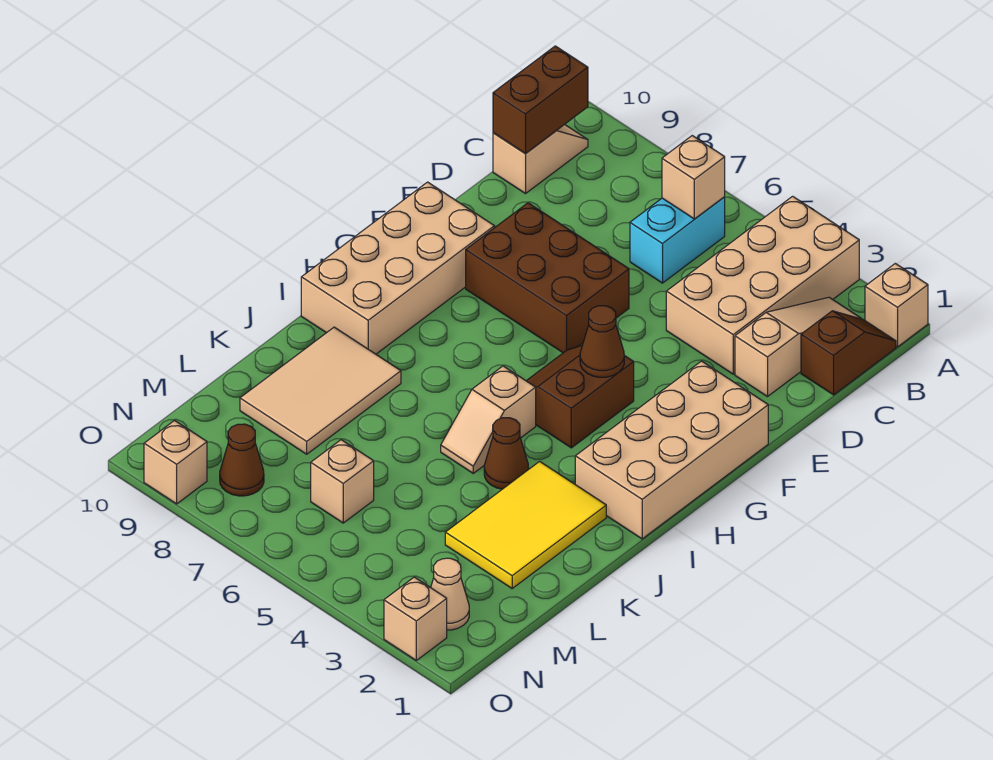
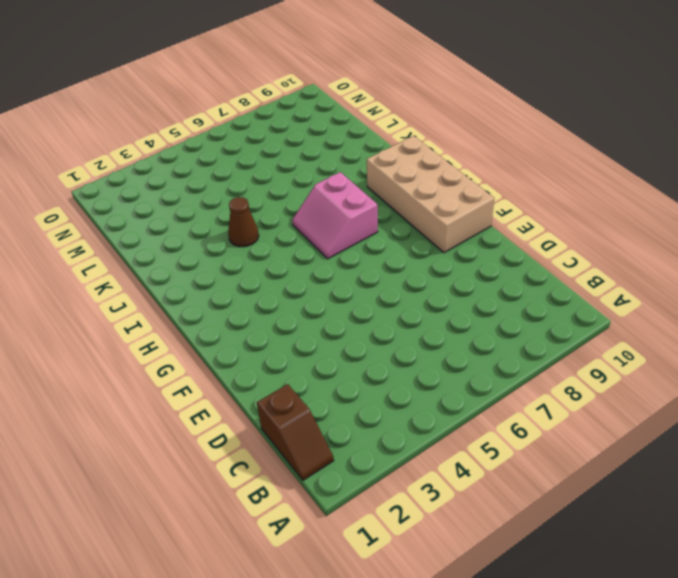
pink slope H6:I7 level 1 top 7 -> none
none -> tan brick A1 level 1
none -> tan brick A3:D4 level 1
none -> tan slope B2:D2 level 1 top D

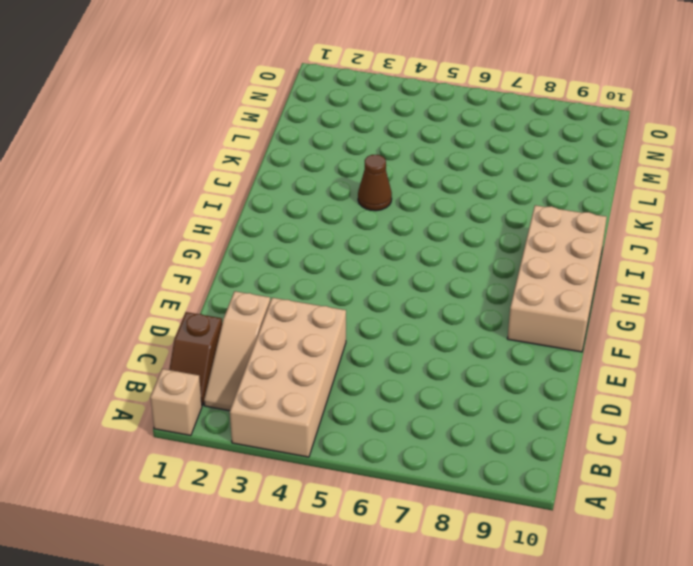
none -> cyan brick B6:C6 level 1
none -> tan slope B10:C10 level 1 top C
none -> brown brick E6:F8 level 1

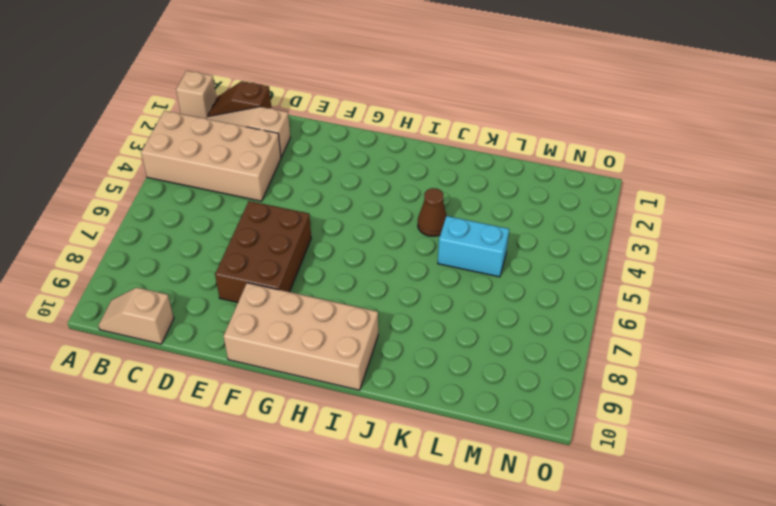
cyan brick K5:L5 level 1 -> cyan brick B6:C6 level 1
none -> tan brick F1:I2 level 1
none -> brown slope G4:H5 level 1 top 4
none -> tan slope I5:J5 level 1 top I

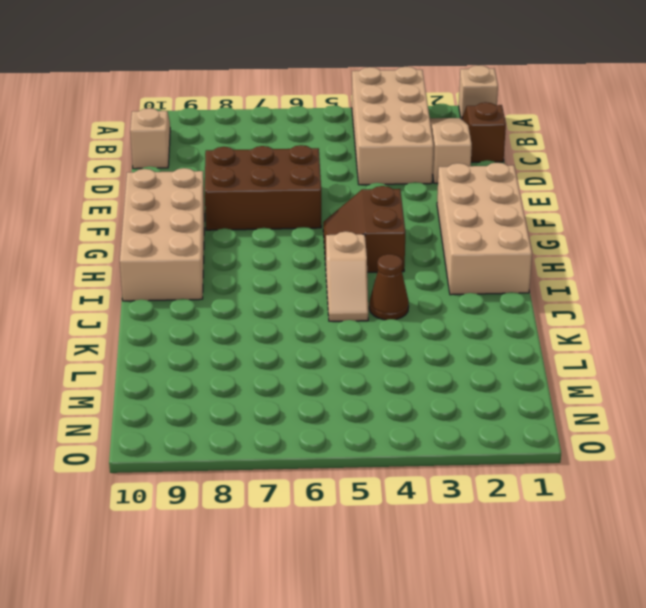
none -> cyan brick B6:C6 level 1
none -> yellow tile J2:L3 level 1
none -> tan tile J8:L9 level 1

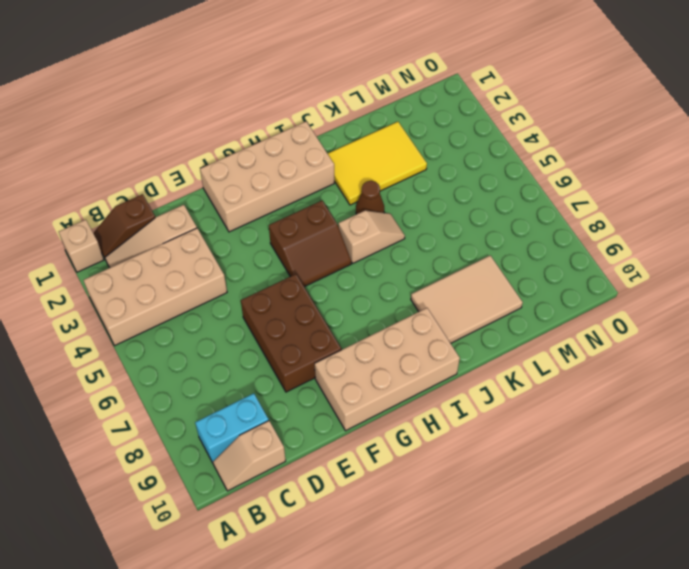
cyan brick B9:C9 level 1 -> cyan brick B6:C6 level 1
none -> tan brick M6 level 1
none -> tan cone N2 level 1
none -> brown cone N8 level 1

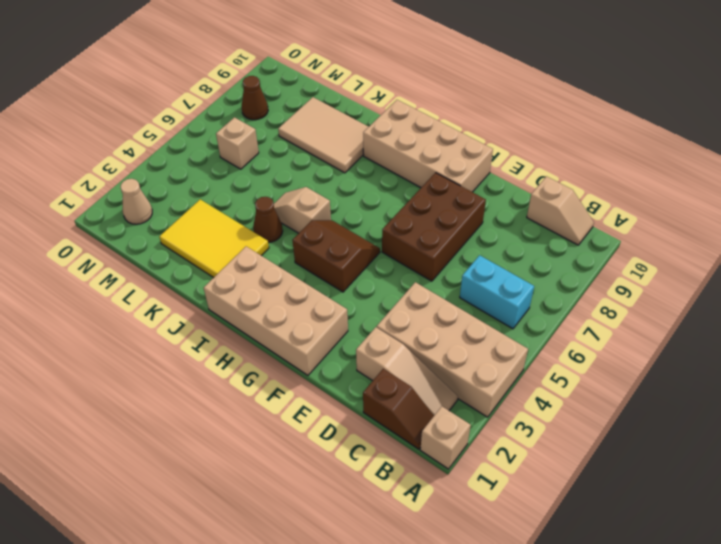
none -> tan brick O2 level 1
none -> tan brick O9 level 1
none -> tan brick B6 level 2

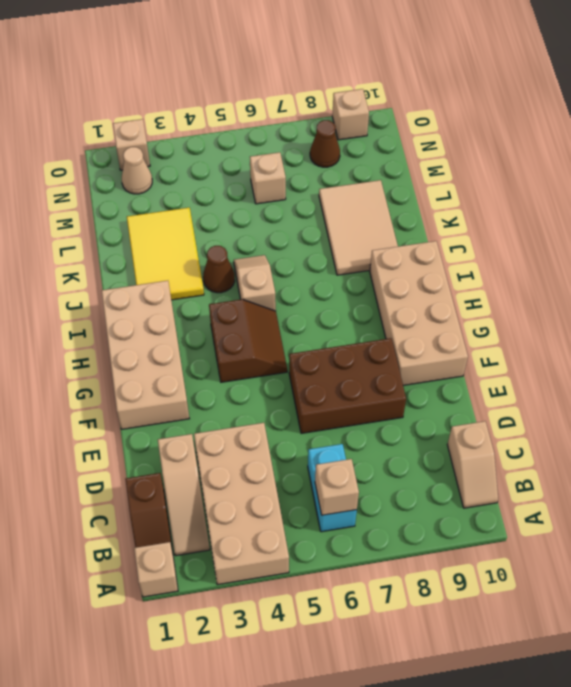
none -> brown brick B10:C10 level 2
none -> brown cone G4 level 2

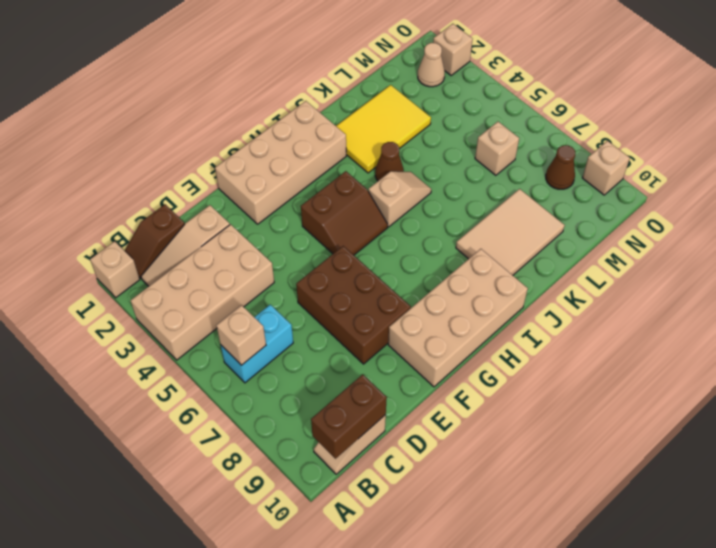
none -> brown cone G4 level 2

